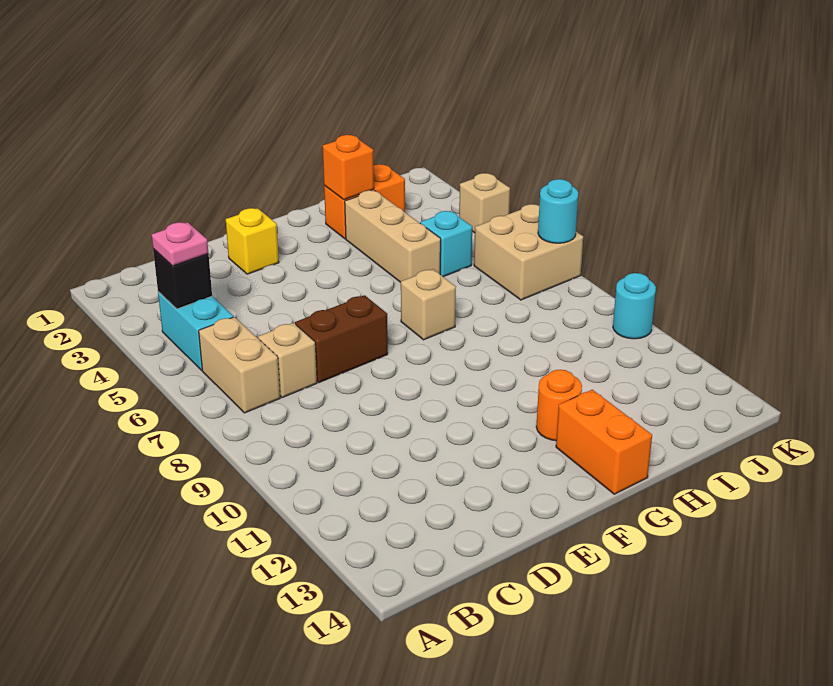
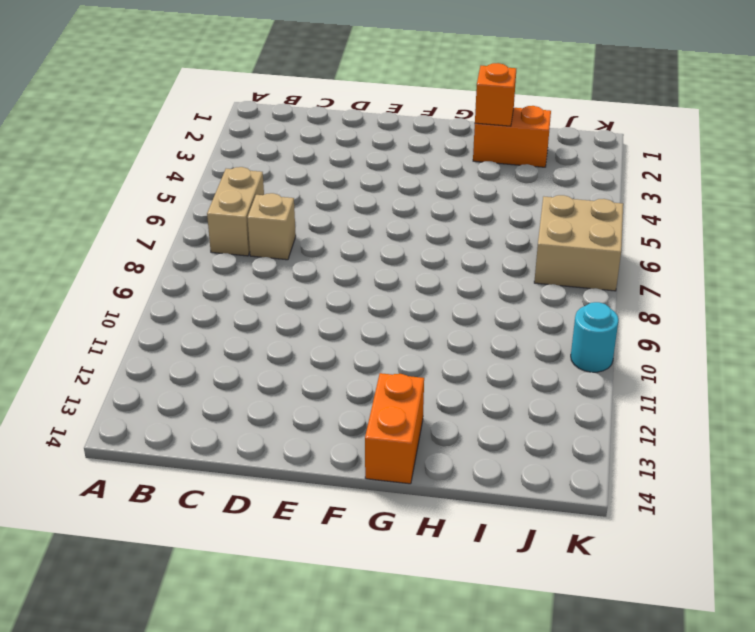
none -> cyan brick B4:B5 level 1
none -> brown brick D7:E7 level 1
none -> yellow brick E2 level 1

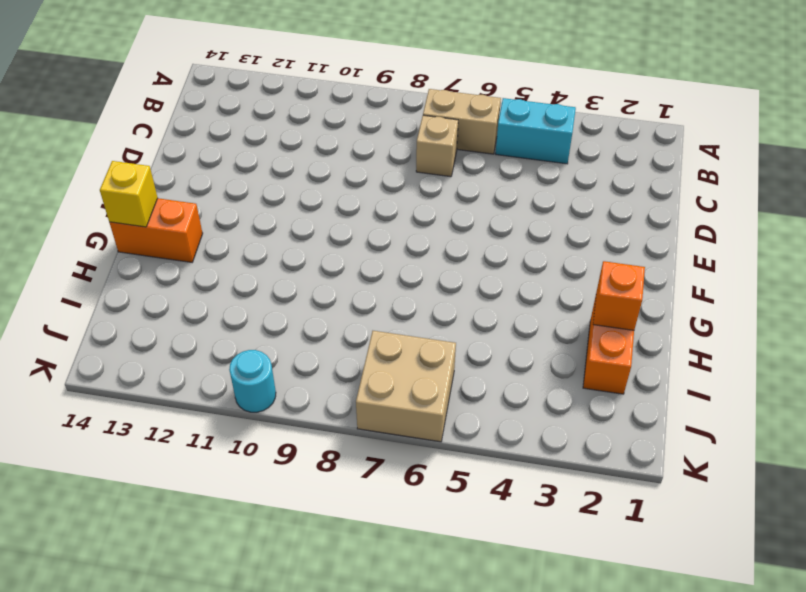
yellow brick G14 level 2 -> yellow brick E2 level 1
none -> brown brick D7:E7 level 1
none -> tan brick G7 level 1
none -> orange round brick G12 level 1

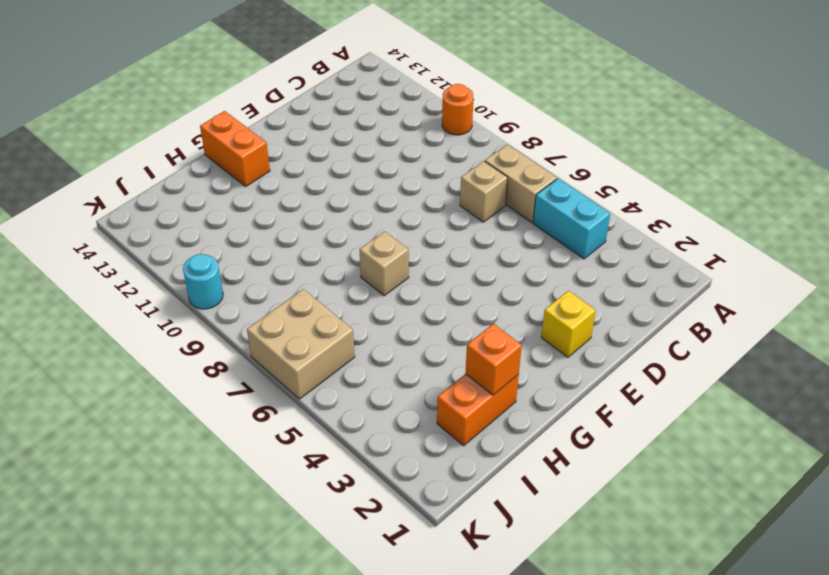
orange round brick A10 level 1 -> orange round brick G12 level 1
none -> brown brick D7:E7 level 1
none -> tan brick H3:H5 level 1
none -> cyan brick I5 level 1

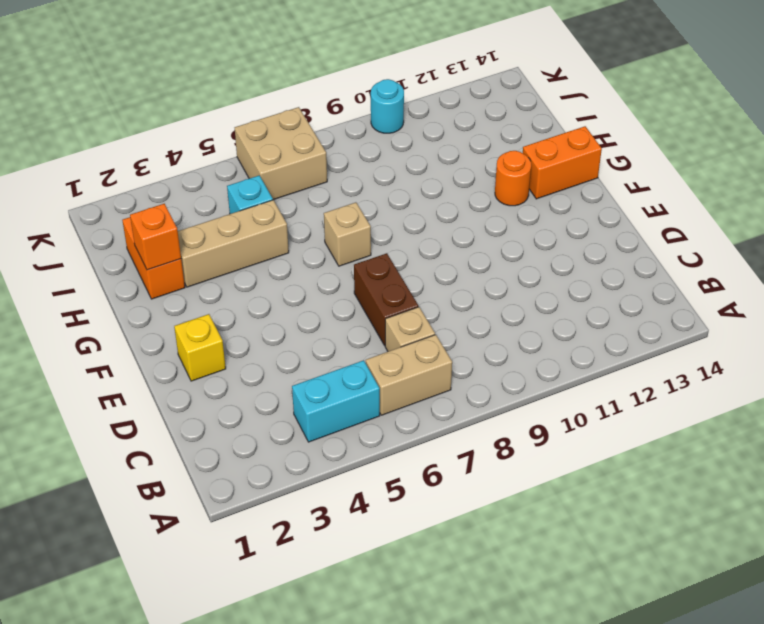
none -> tan brick K4 level 1
none -> black brick B4 level 2
none -> cyan round brick K7 level 2

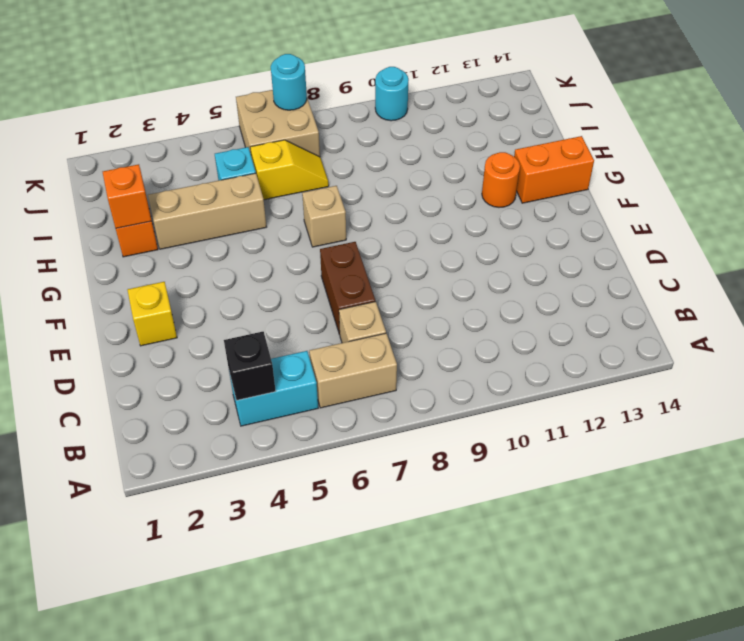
yellow slope I6:I7 level 1 top 6 -> none
none -> tan brick K4 level 1
none -> pink plate B4 level 3

